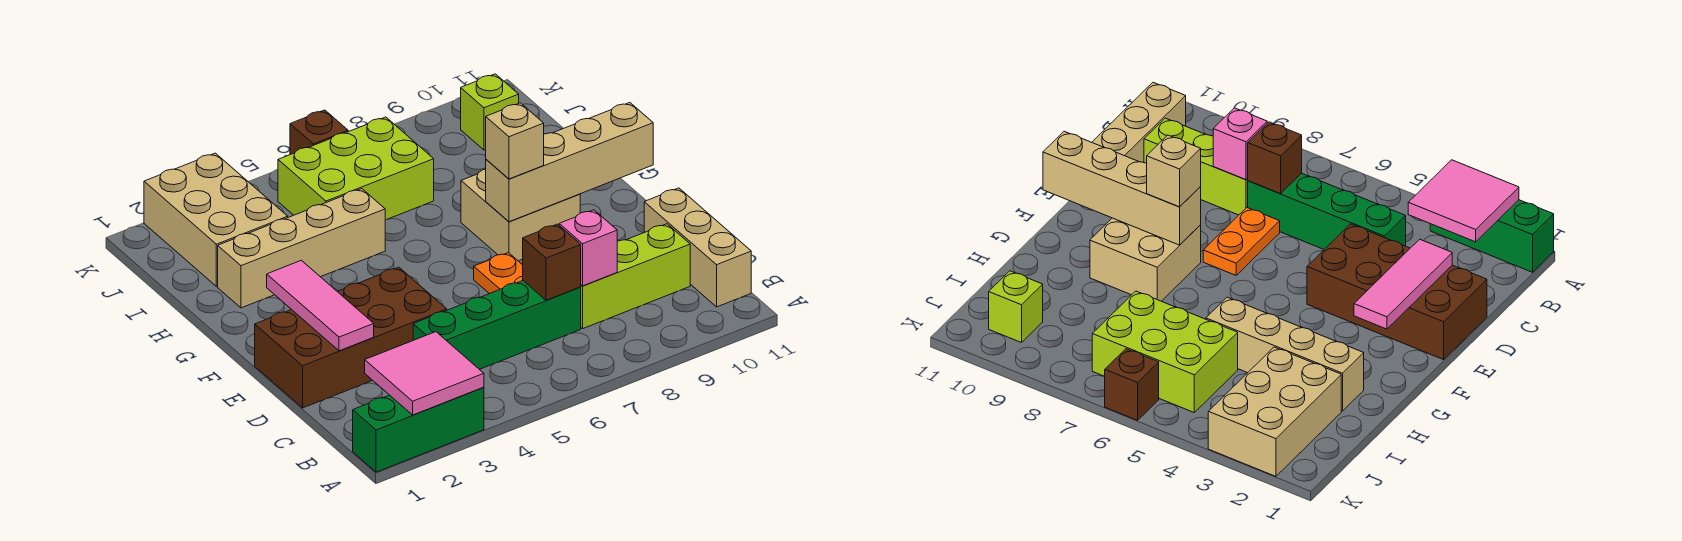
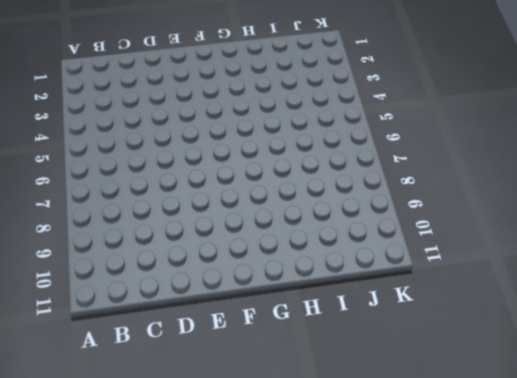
none -> green brick A1:A3 level 1
none -> tan brick B11:D11 level 1
none -> green brick C4:C7 level 1

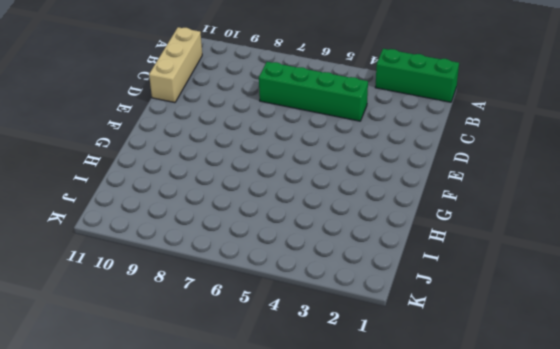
none -> lime brick C8:C10 level 1
none -> brown brick D1:E4 level 1
none -> orange plate D7:E7 level 1

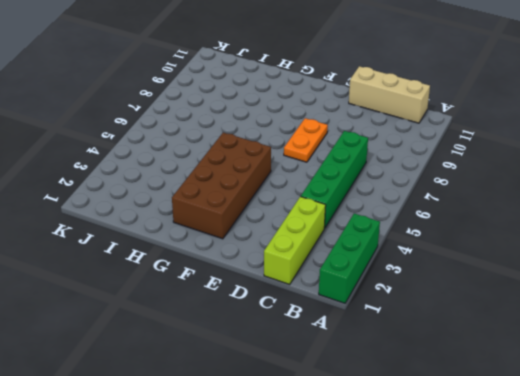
lime brick C1:C3 level 1 -> lime brick C8:C10 level 1
orange plate E7:E8 level 1 -> orange plate D7:E7 level 1
brown brick F2:G5 level 1 -> brown brick D1:E4 level 1
none -> tan brick F8:G9 level 1
none -> tan brick H2:H5 level 1
none -> tan brick I2:K3 level 1

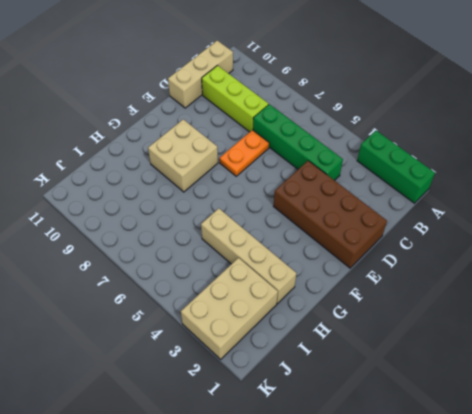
none -> lime brick I5:J7 level 1
none -> lime brick J10 level 1
none -> brown brick K6 level 1

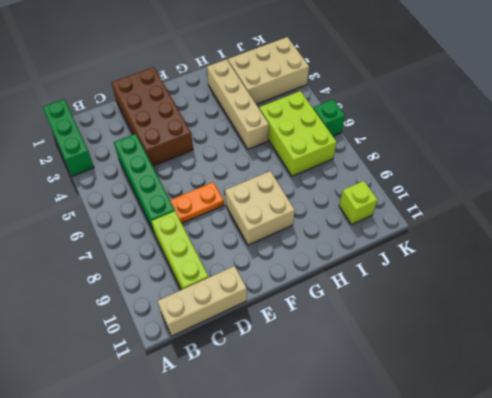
green brick K6 level 1 -> brown brick K6 level 1
none -> pink tile A2:B3 level 2
none -> brown brick C7 level 2
none -> pink brick C8 level 2

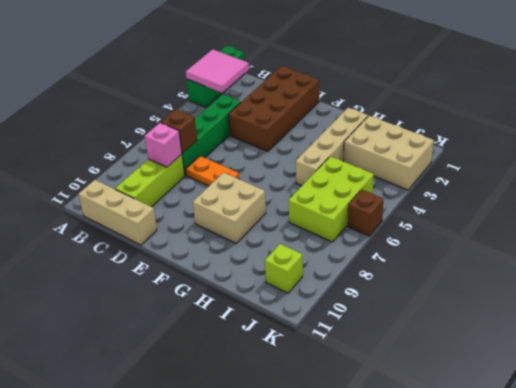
none -> pink tile D2:F2 level 2
none -> tan brick F8:F11 level 2
none -> tan brick F8 level 3

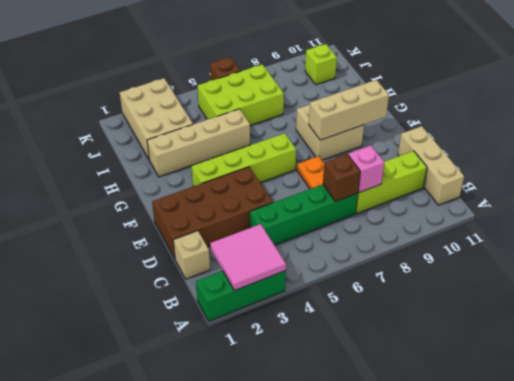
tan brick C1 level 1 -> tan brick F8 level 3
lime brick F3:F6 level 1 -> none
tan brick F8:F10 level 2 -> tan brick F8:F11 level 2
none -> pink tile D2:F2 level 2

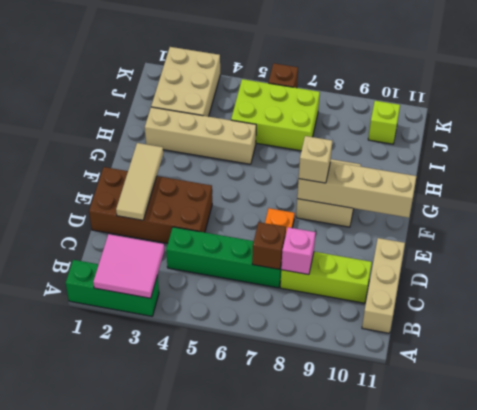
tan tile D2:F2 level 2 -> pink tile D2:F2 level 2

